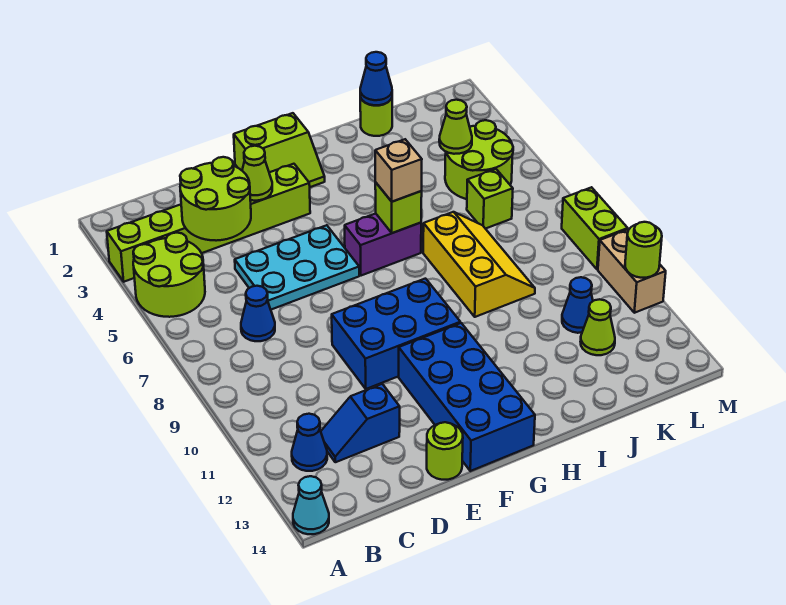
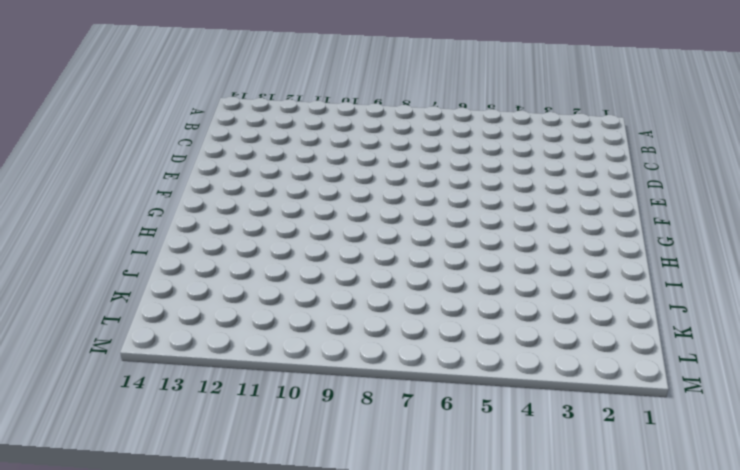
none -> lime brick A3:F3 level 1
none -> lime round brick A4:B5 level 1
none -> cyan cone A14 level 1

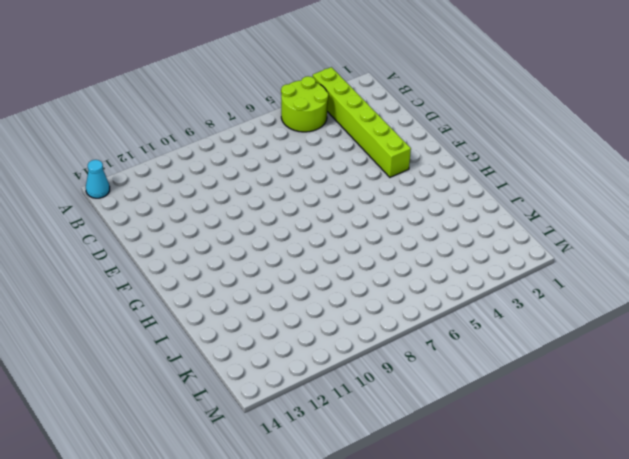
none -> blue cone B12 level 1
none -> blue cone C7 level 1
none -> blue slope C12:D12 level 1 top D

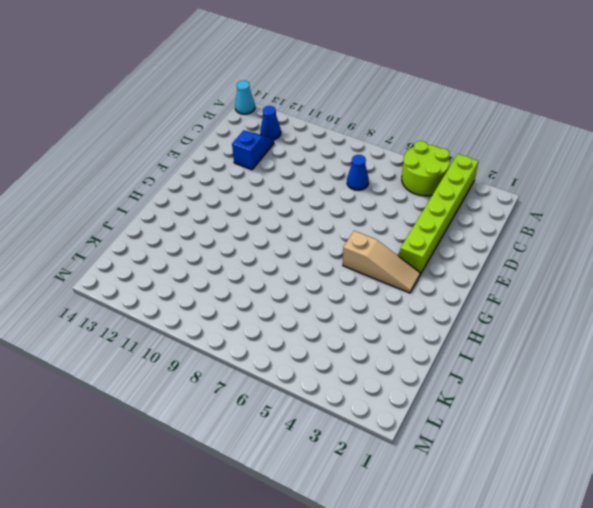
tan slope G3:G5 level 1 top 5 -> none
none -> cyan plate D5:F6 level 1
none -> blue brick E9:G10 level 1
none -> lime round brick E14 level 1

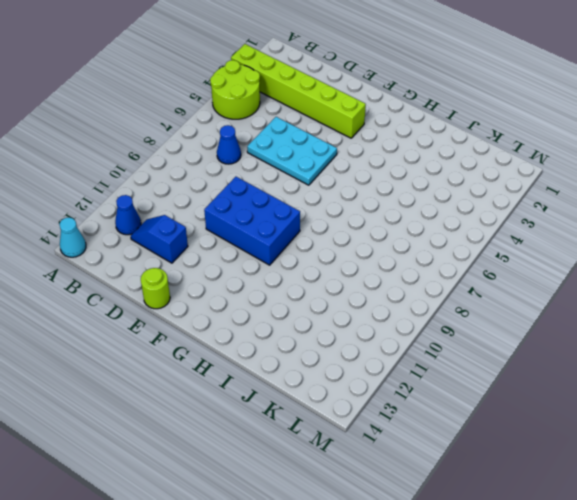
none -> lime slope F1:G2 level 1 top 1
none -> blue brick F11:G14 level 1
none -> purple brick G6:H6 level 1

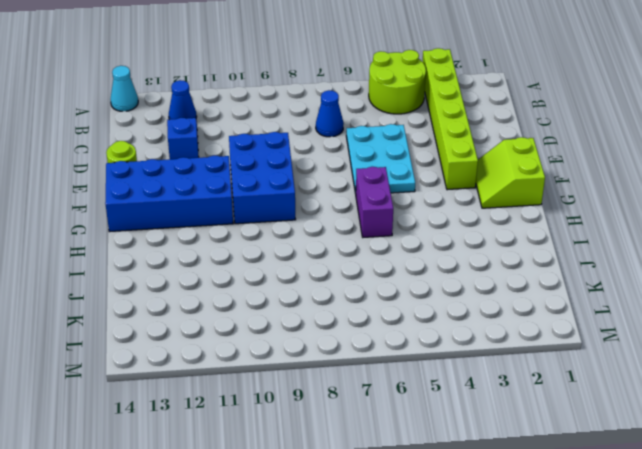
none -> yellow slope I7:J9 level 1 top I
none -> lime round brick J1 level 1
none -> lime round brick K4:L5 level 1

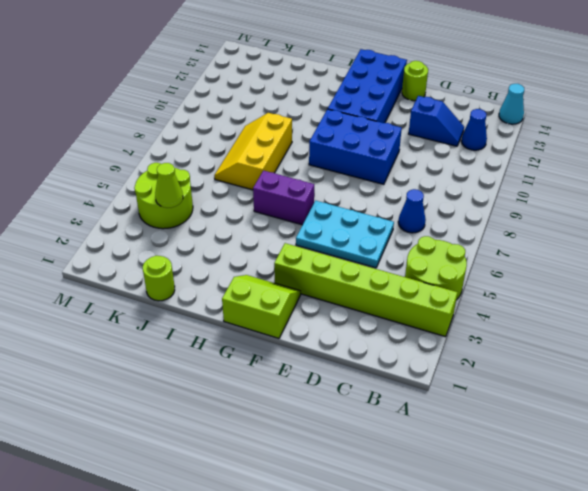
none -> lime brick K6 level 1
none -> blue cone K11 level 1
none -> lime cone K12 level 1

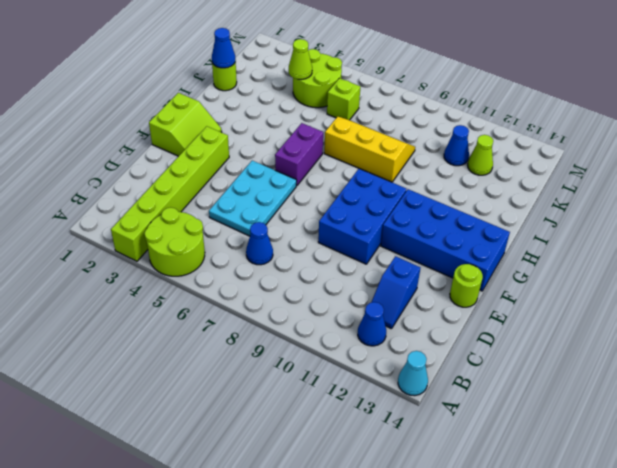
none -> lime brick M8:M9 level 1
none -> tan brick M10:M11 level 1
none -> lime round brick C3:D4 level 2

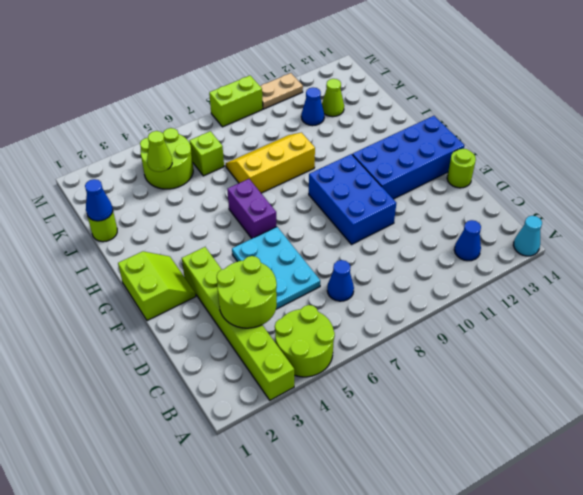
tan plate M10:M11 level 1 -> tan brick M10:M11 level 1
none -> blue slope C12:D12 level 1 top D
none -> lime cone E3 level 2
none -> lime brick H6 level 2

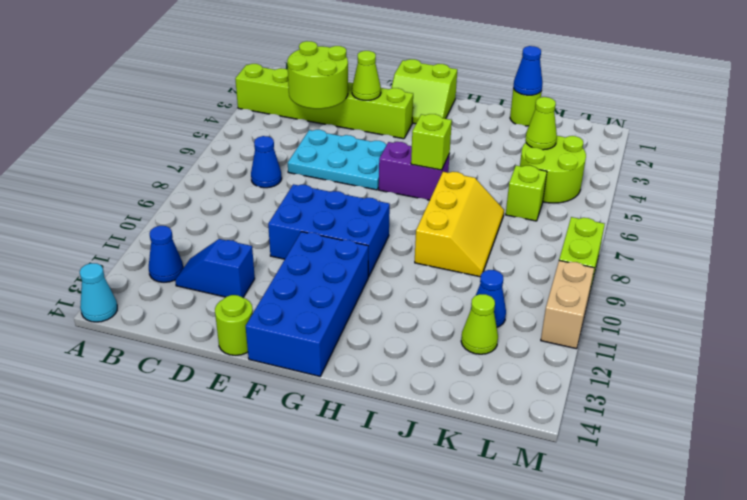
none -> lime round brick A4:B5 level 1
none -> lime round brick M11 level 2
none -> tan brick H6 level 3

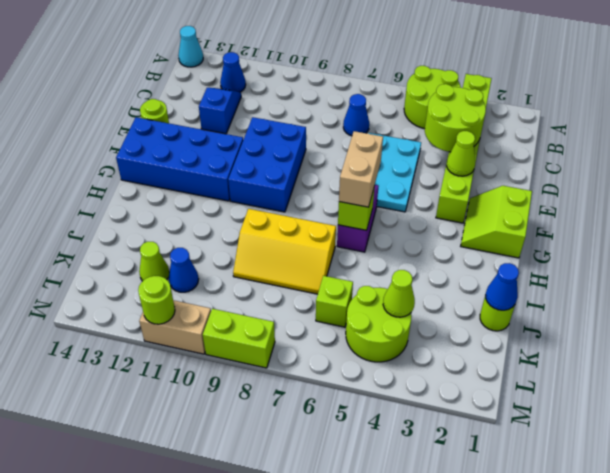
tan brick G6:H6 level 3 -> tan brick H6 level 3

